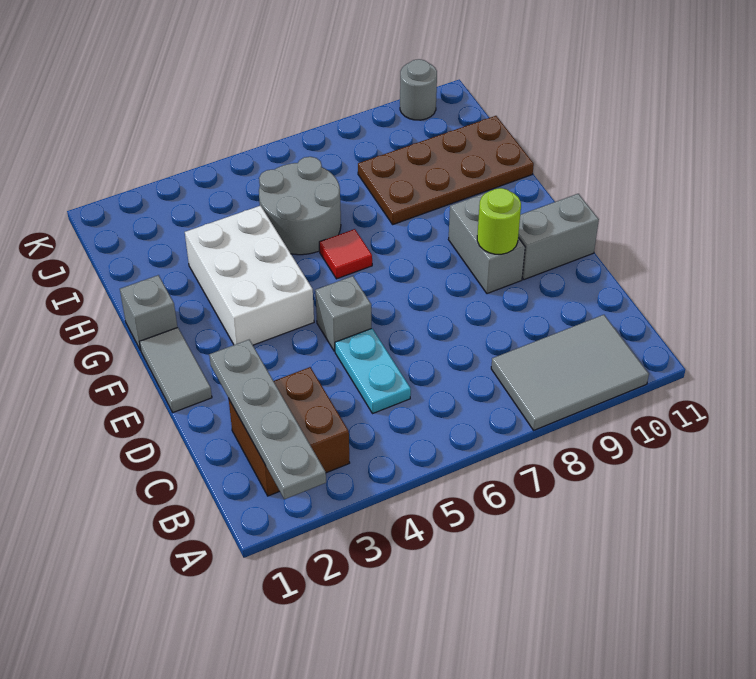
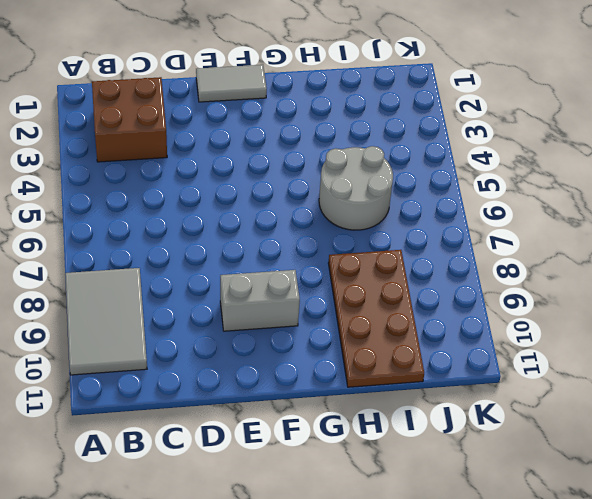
none -> cyan plate C5:D5 level 1
none -> grey brick E5 level 1
none -> grey brick E10:E11 level 1

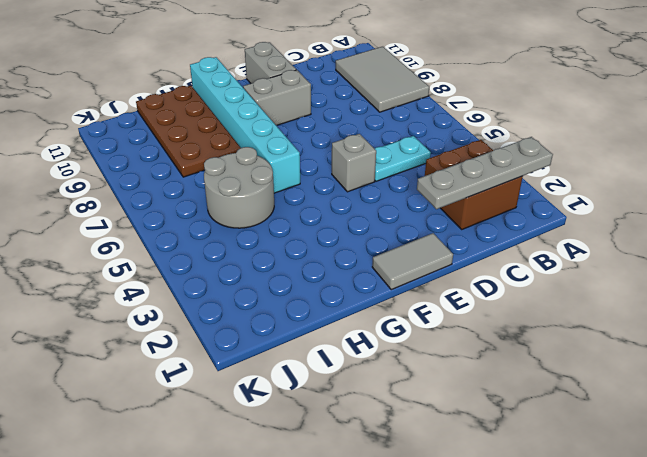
cyan brick G6:G11 level 1 -> red tile G6 level 1
none -> white brick F3:H4 level 1
none -> grey brick G1 level 1
none -> grey round brick K10 level 1

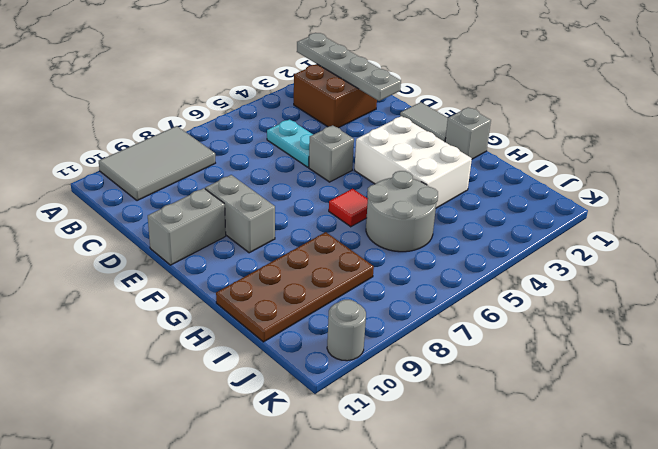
none -> lime round brick E9 level 2

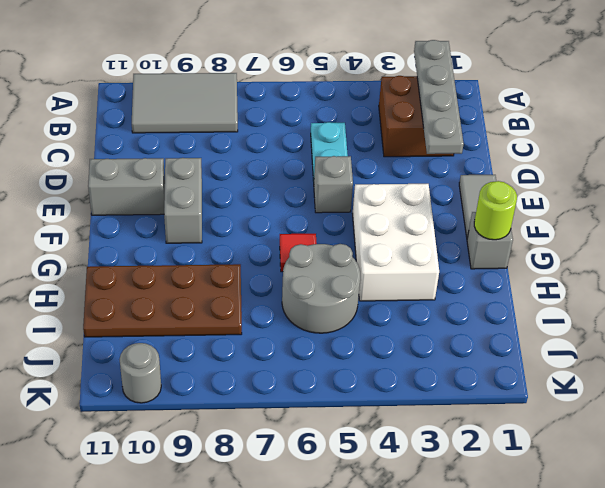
lime round brick G1 level 2 -> lime round brick E9 level 2

